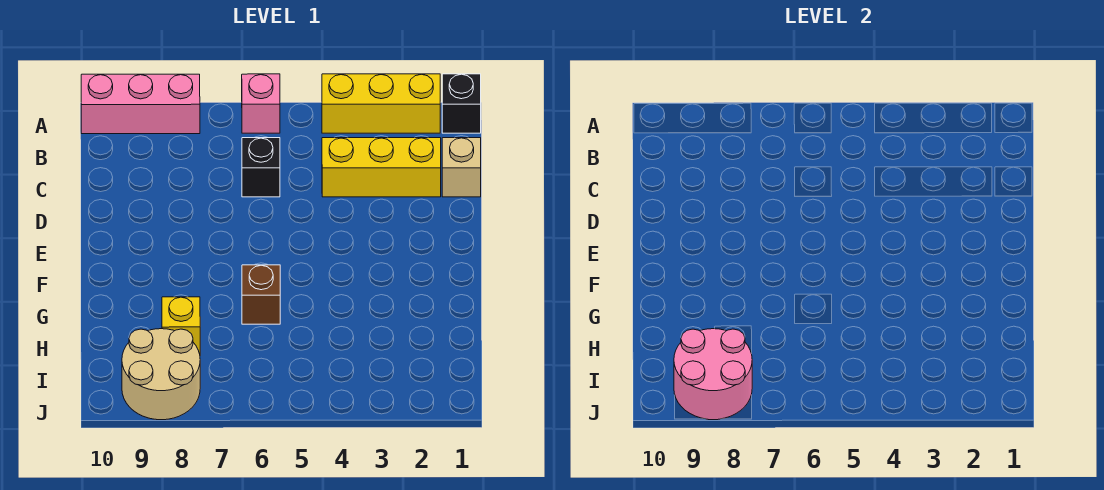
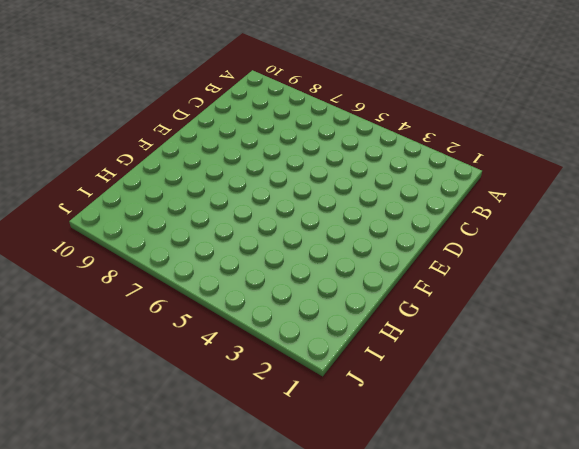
none -> black brick A1 level 1
none -> yellow brick A2:A4 level 1

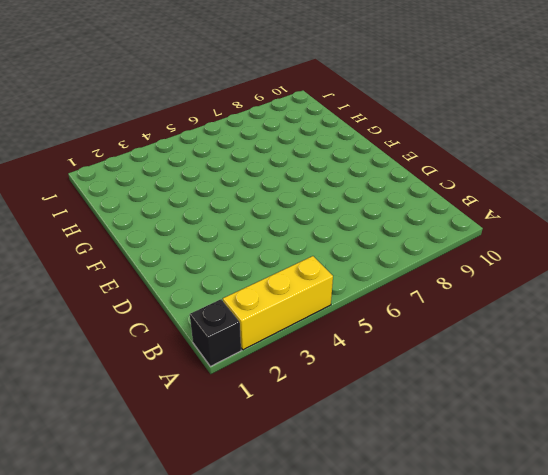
none -> pink brick A6 level 1
none -> pink brick A8:A10 level 1

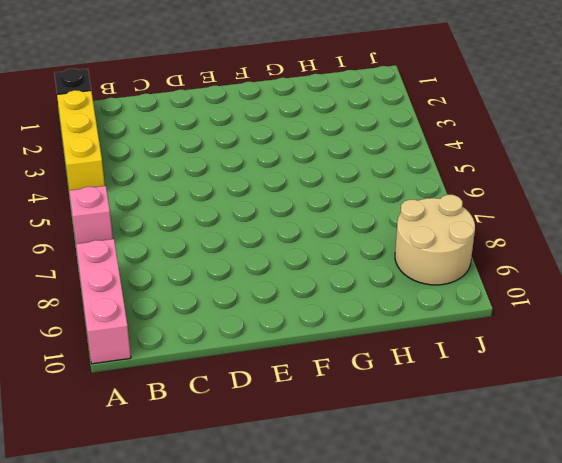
none -> tan brick C1 level 1
none -> yellow brick C2:C4 level 1

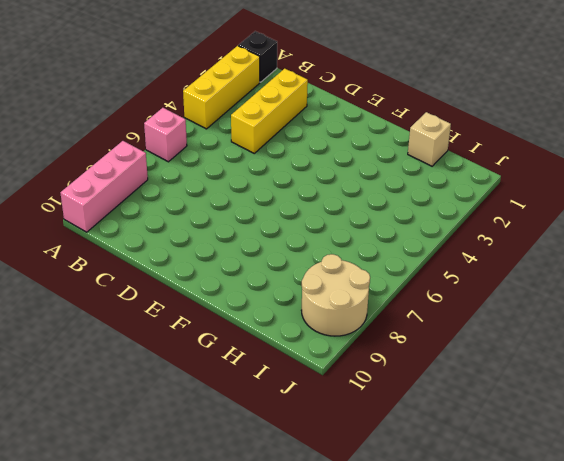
tan brick H1 level 1 -> tan brick C1 level 1
none -> black brick C6 level 1
none -> brown brick G6 level 1

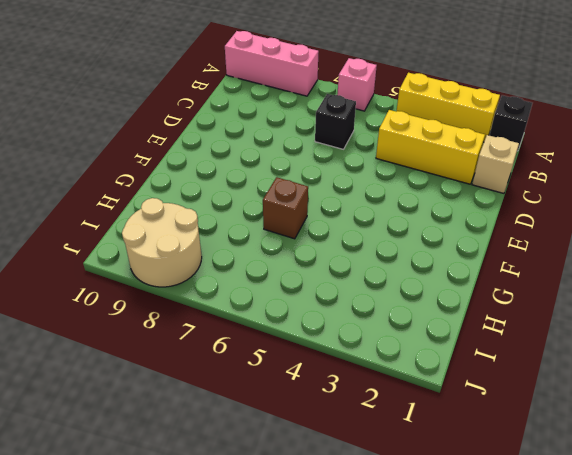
none -> yellow brick H8 level 1
none -> pink round brick I8:J9 level 2

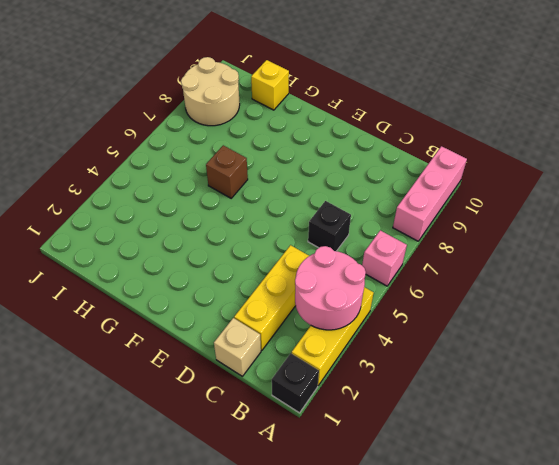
pink round brick A3:B4 level 2 -> pink round brick I8:J9 level 2
yellow brick H10 level 1 -> yellow brick H8 level 1

